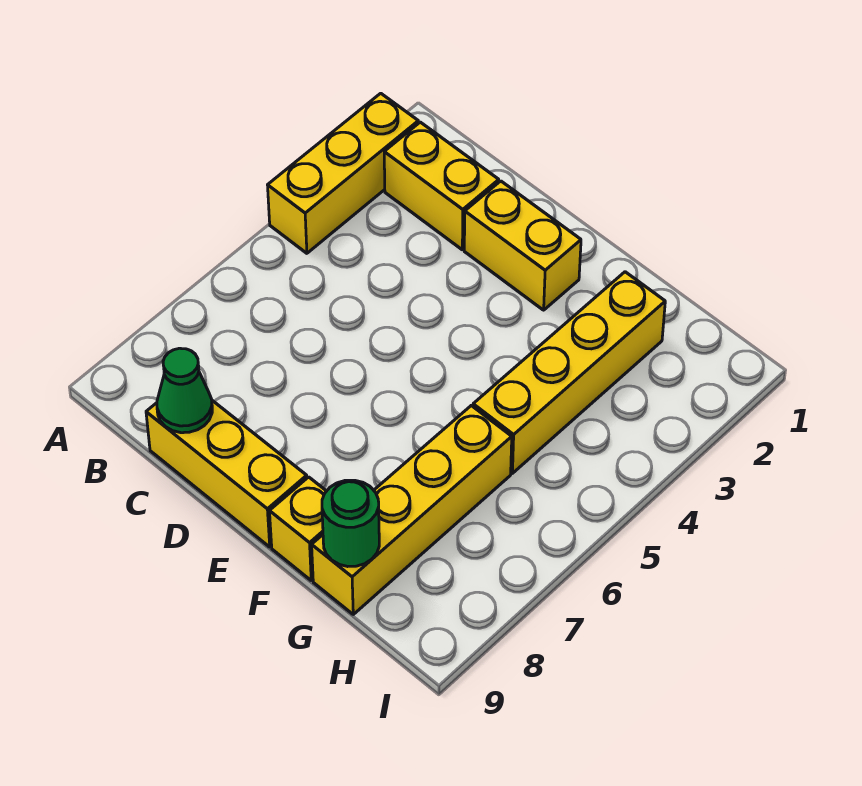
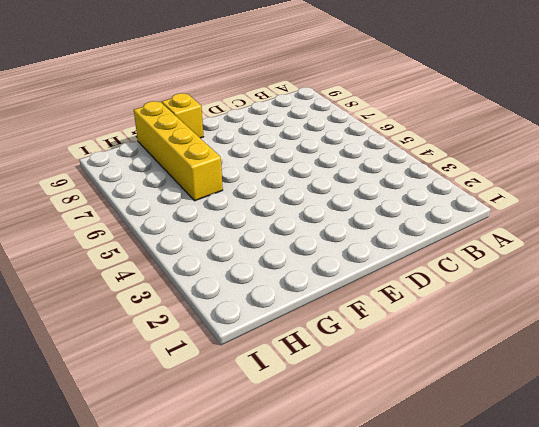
none -> yellow brick A2:A4 level 1
none -> yellow brick B2:C2 level 1

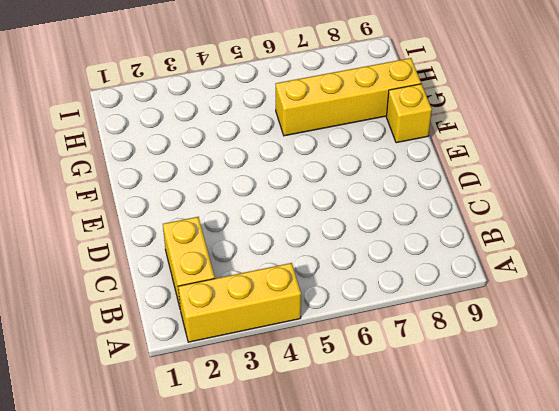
none -> yellow brick C9:E9 level 1
none -> yellow brick D2:E2 level 1

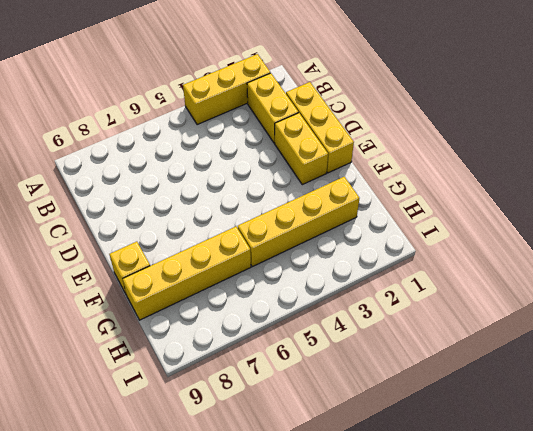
yellow brick C1:E1 level 1 -> yellow brick C9:E9 level 1
none -> green cone C9 level 2
none -> green round brick G9 level 2

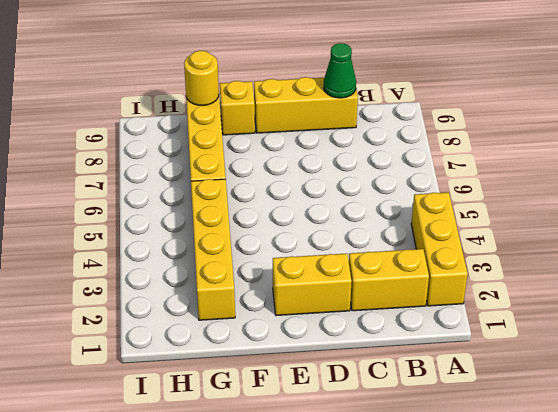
yellow round brick G9 level 2 -> green round brick G9 level 2

